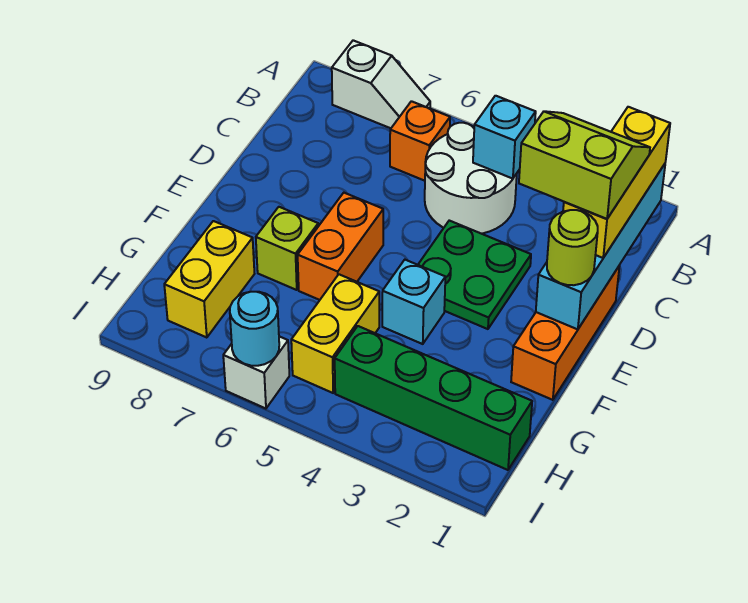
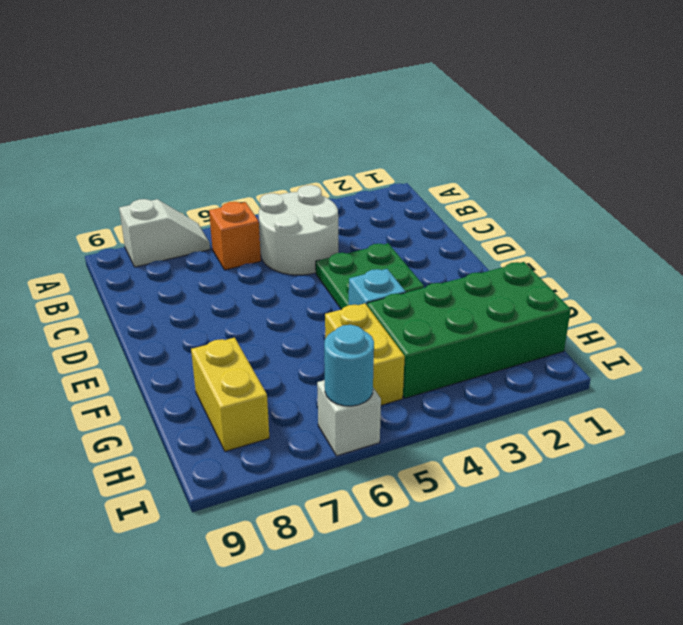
green brick G1:H4 level 1 -> green brick H1:H4 level 1
none -> orange brick D1:F1 level 1
none -> orange brick E6:F6 level 1
none -> lime brick F7 level 1

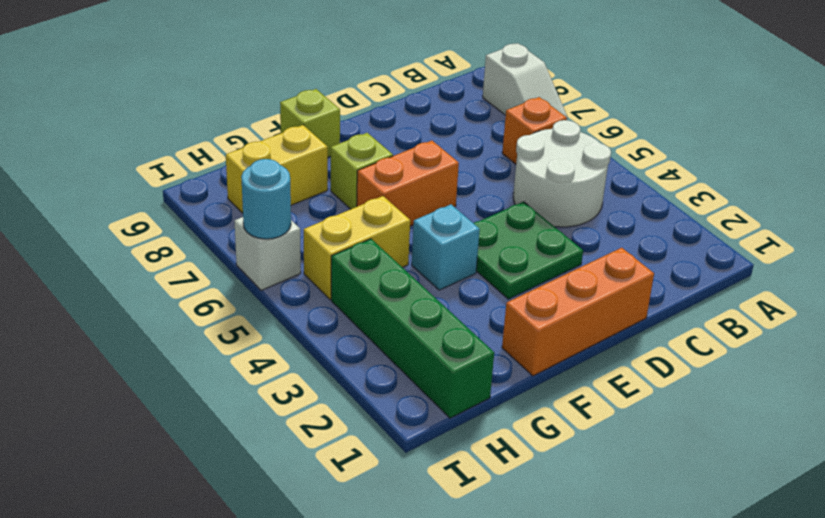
lime brick F9 level 1 -> none
none -> cyan brick B1:E1 level 2
none -> cyan brick B4 level 2
none -> yellow brick B1:D1 level 3

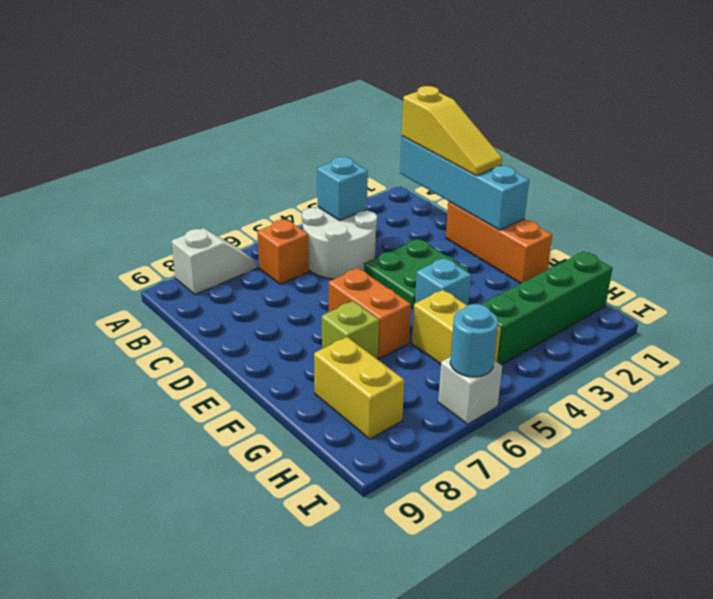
yellow slope B1:D1 level 3 top B -> yellow brick B1:D1 level 3
none -> lime round brick E1 level 3
none -> lime slope C1:D2 level 4 top D

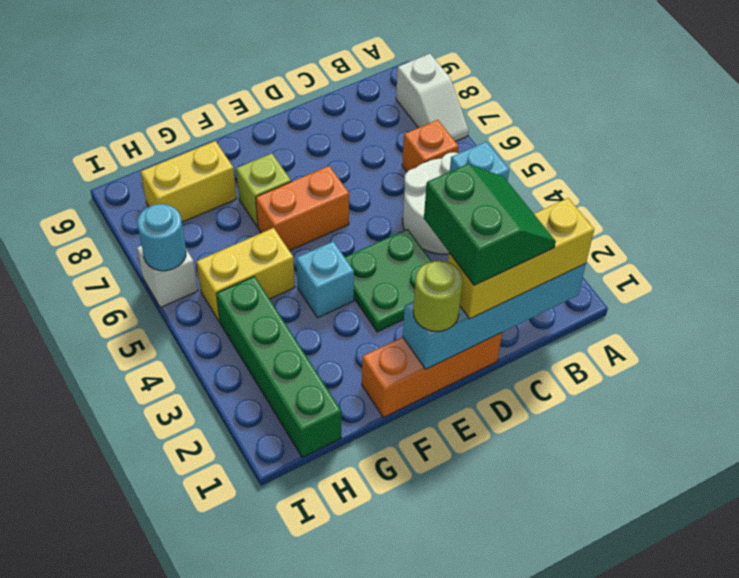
green slope C1:D2 level 4 top D -> lime slope C1:D2 level 4 top D

